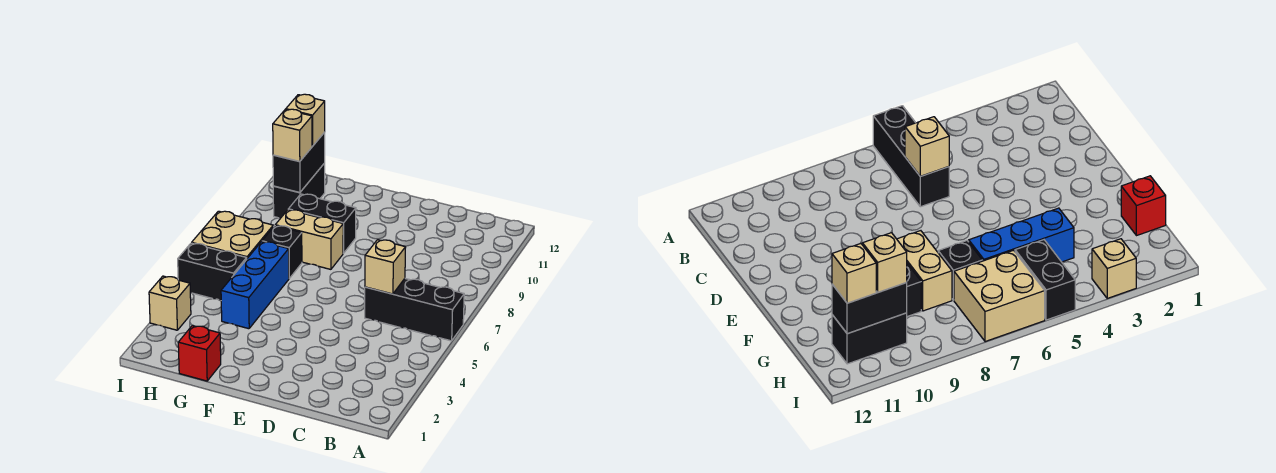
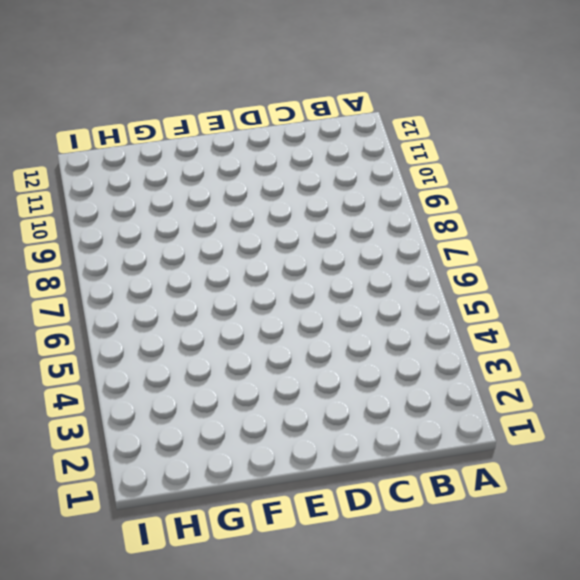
none -> black brick A6:C6 level 1
none -> tan brick F8:G8 level 1
none -> black brick F9:G9 level 1

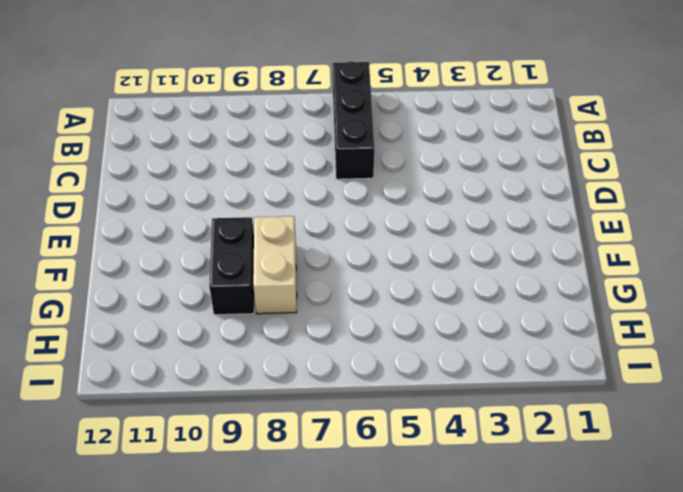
none -> red brick G1 level 1
none -> blue brick G4:G6 level 1
none -> black brick G7 level 1

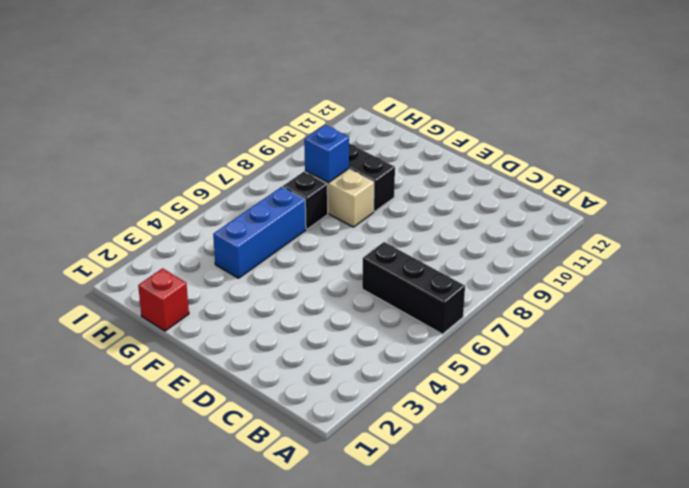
blue brick G8 level 2 -> none
none -> black brick H5:I5 level 1
none -> tan brick H6:I7 level 1
none -> black brick H10:H11 level 1

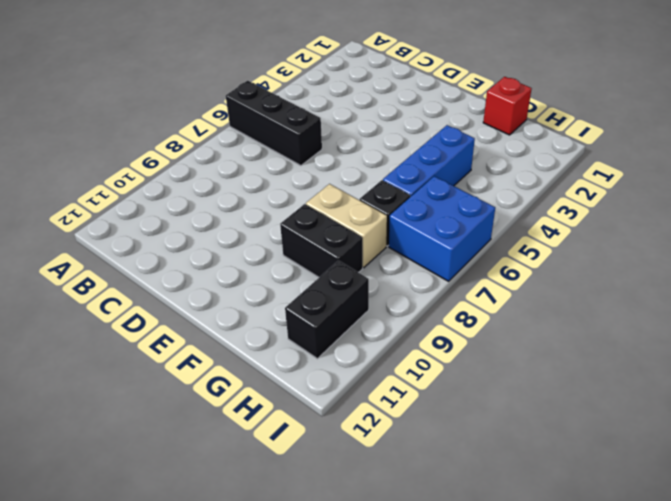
blue brick H6:I7 level 1 -> tan brick H6:I7 level 1
none -> black brick H5:I5 level 1
none -> tan brick I3 level 1
none -> tan brick C6 level 2

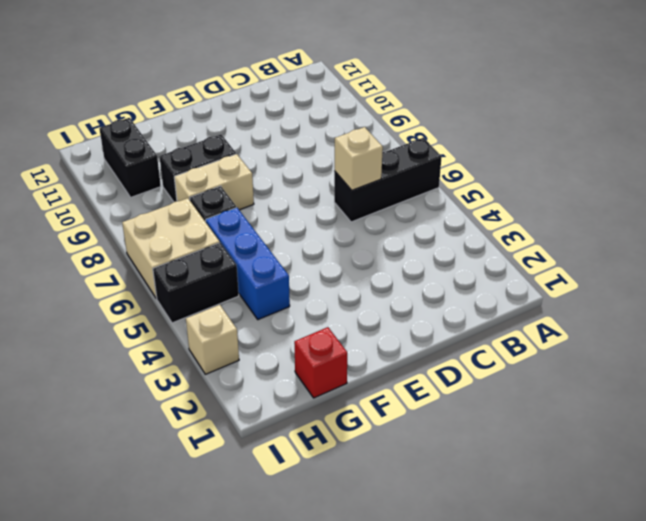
none -> black brick H10:H11 level 2
none -> tan brick H10 level 3
none -> tan brick H11 level 3

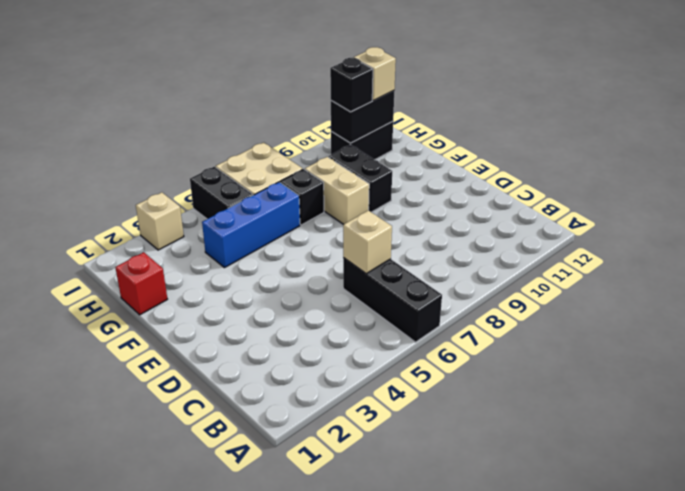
black brick H10 level 3 -> tan brick H10 level 3

